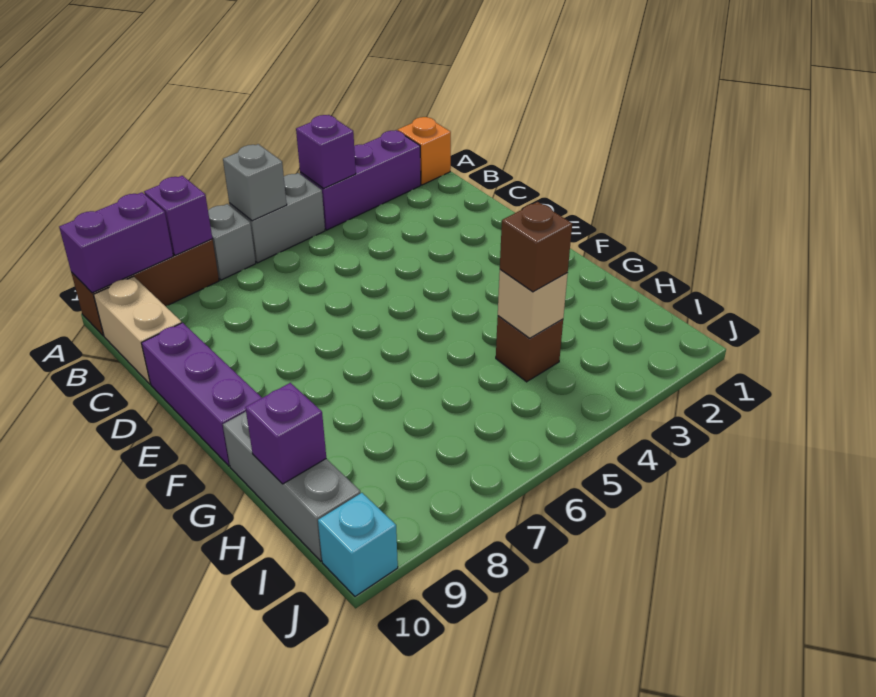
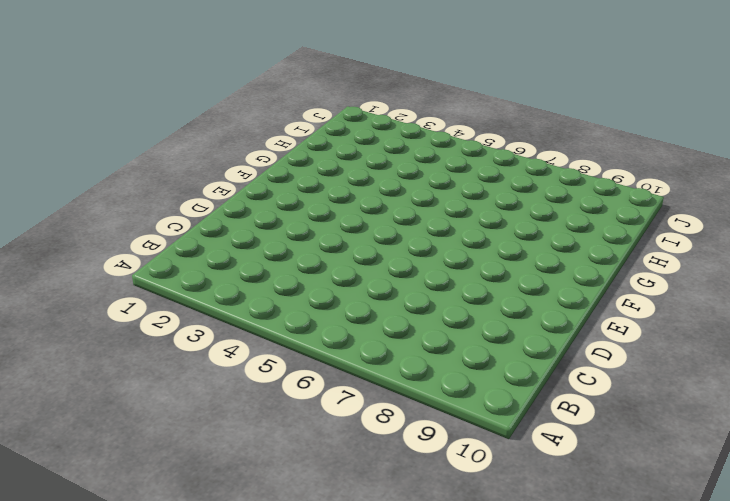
none -> orange brick A1 level 1
none -> purple brick A2:A4 level 1
none -> grey brick A5:A6 level 1

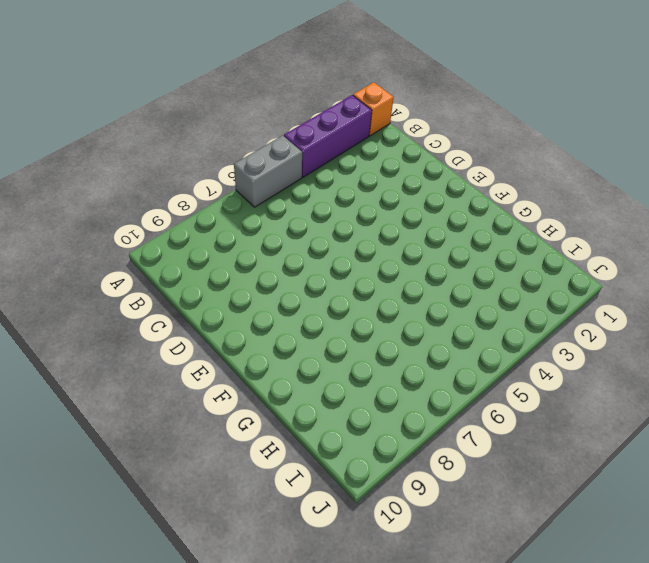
none -> grey brick A7 level 1
none -> brown brick A8:A10 level 1
none -> tan brick B10:C10 level 1

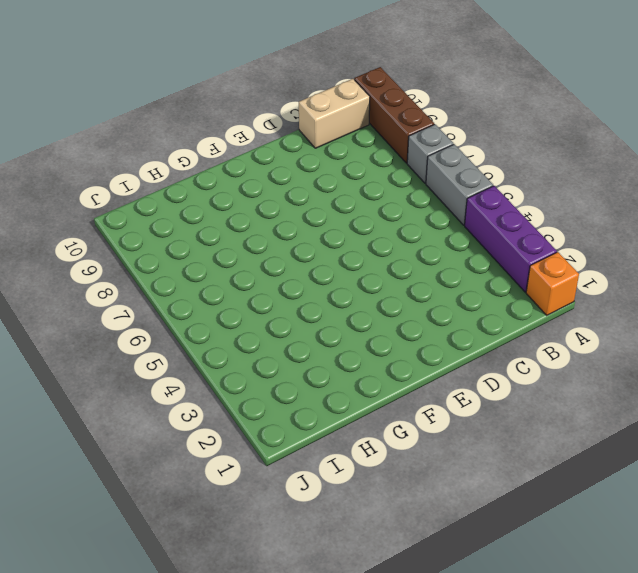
none -> purple brick D10:F10 level 1
none -> grey brick G10:I10 level 1
none -> brown brick H4 level 1

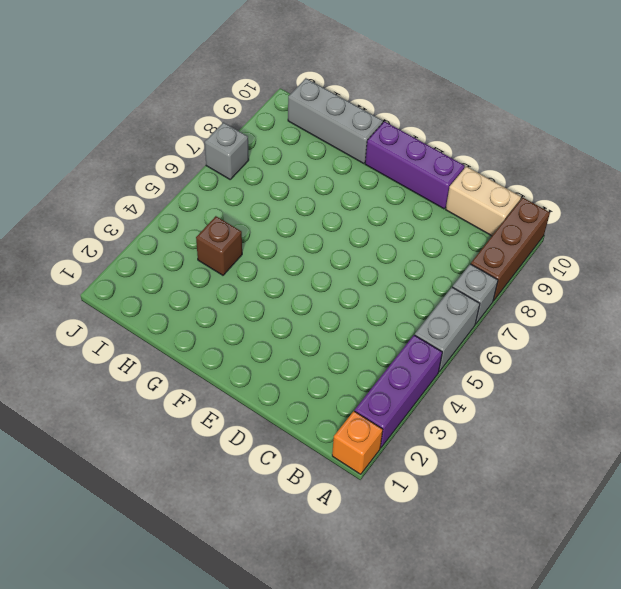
grey brick J7 level 1 -> grey brick A6 level 2
none -> cyan brick J10 level 1
none -> purple brick A4 level 2
none -> purple brick A8 level 2

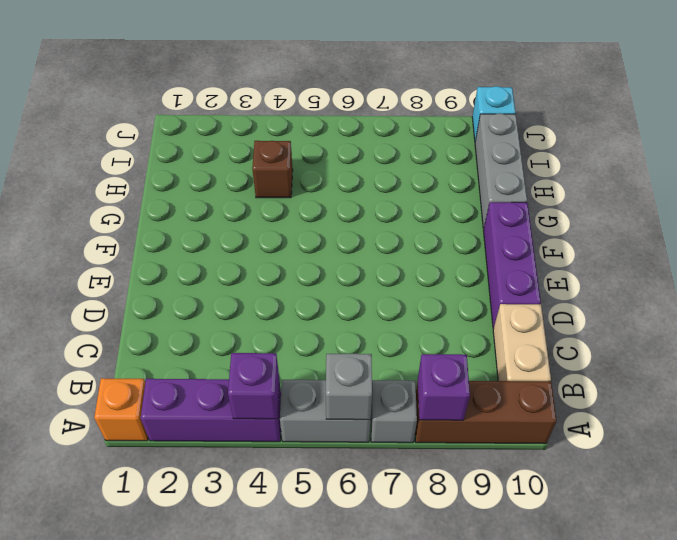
none -> purple brick A9:A10 level 2
none -> tan brick H4 level 2
none -> purple brick H10 level 2

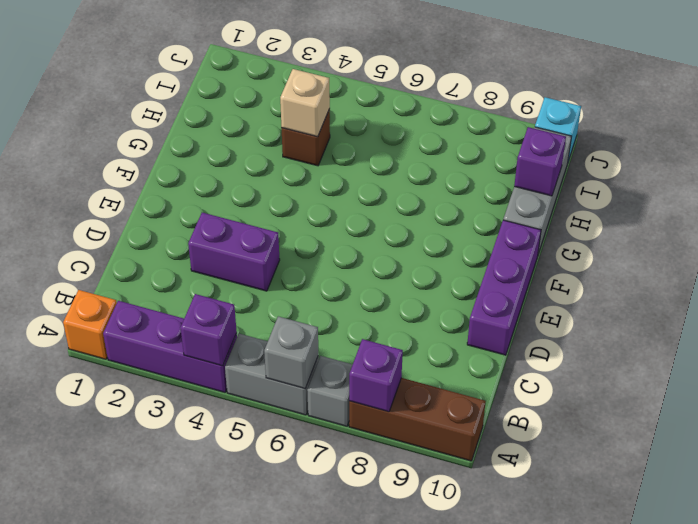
purple brick D3:D4 level 1 -> purple brick A9:A10 level 2
none -> tan brick B10:C10 level 1
none -> brown brick H4 level 3

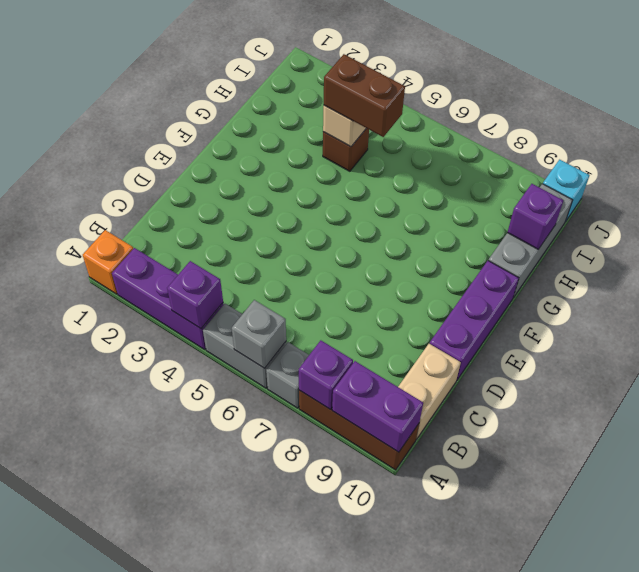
brown brick H4:H5 level 3 -> brown brick H4 level 3

